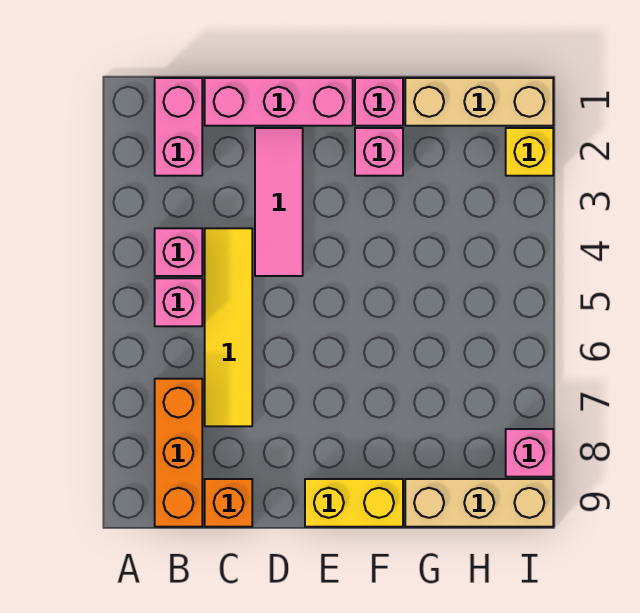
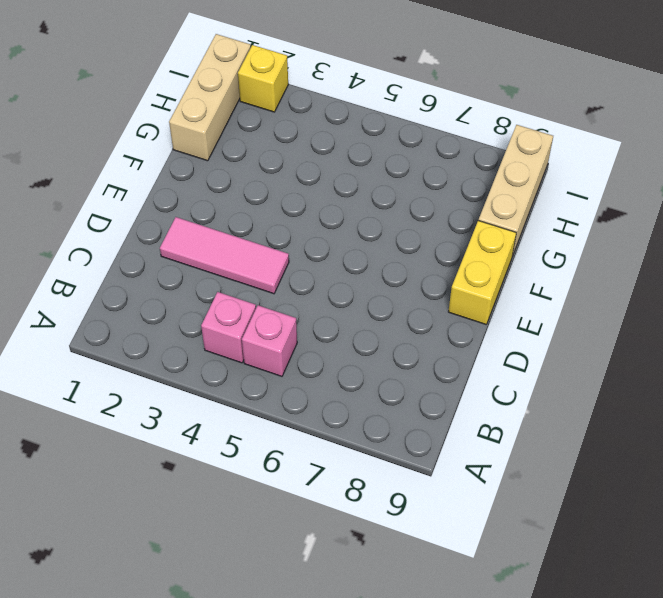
none -> pink brick B1:B2 level 1
none -> orange brick B7:B9 level 1
none -> pink brick C1:E1 level 1

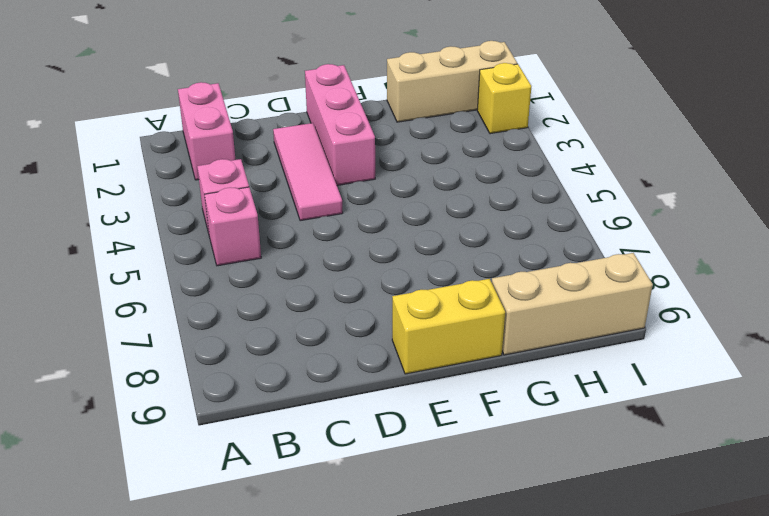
pink brick E1:E3 level 1 -> pink brick C1:E1 level 1
none -> orange brick B7:B9 level 1
none -> yellow tile C4:C7 level 1
none -> orange brick C9 level 1

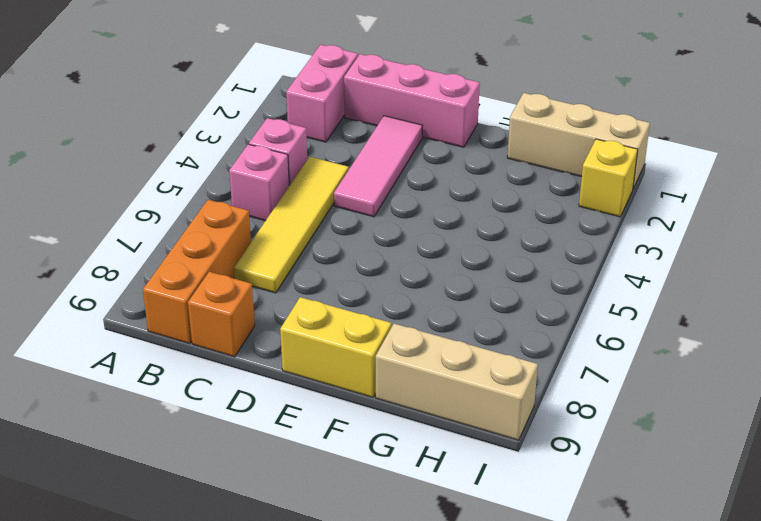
none -> pink brick F1 level 1
none -> pink brick F2 level 1
none -> pink brick I8 level 1

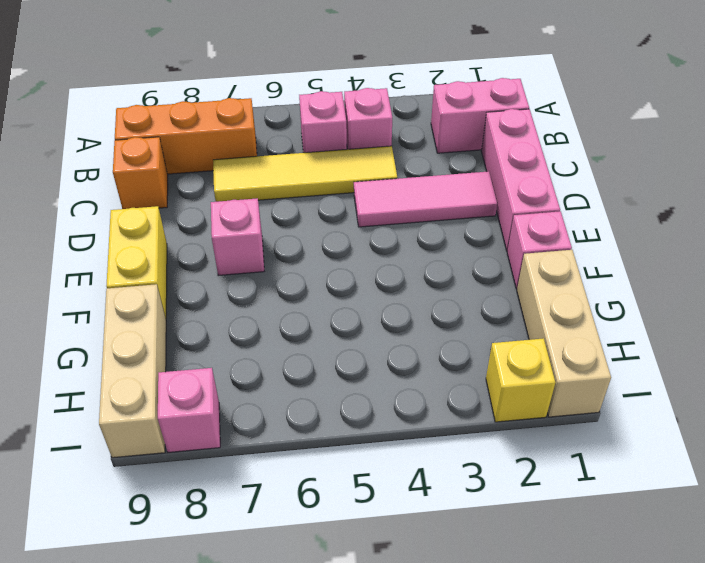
pink brick E7 level 1 -> pink brick F2 level 1

